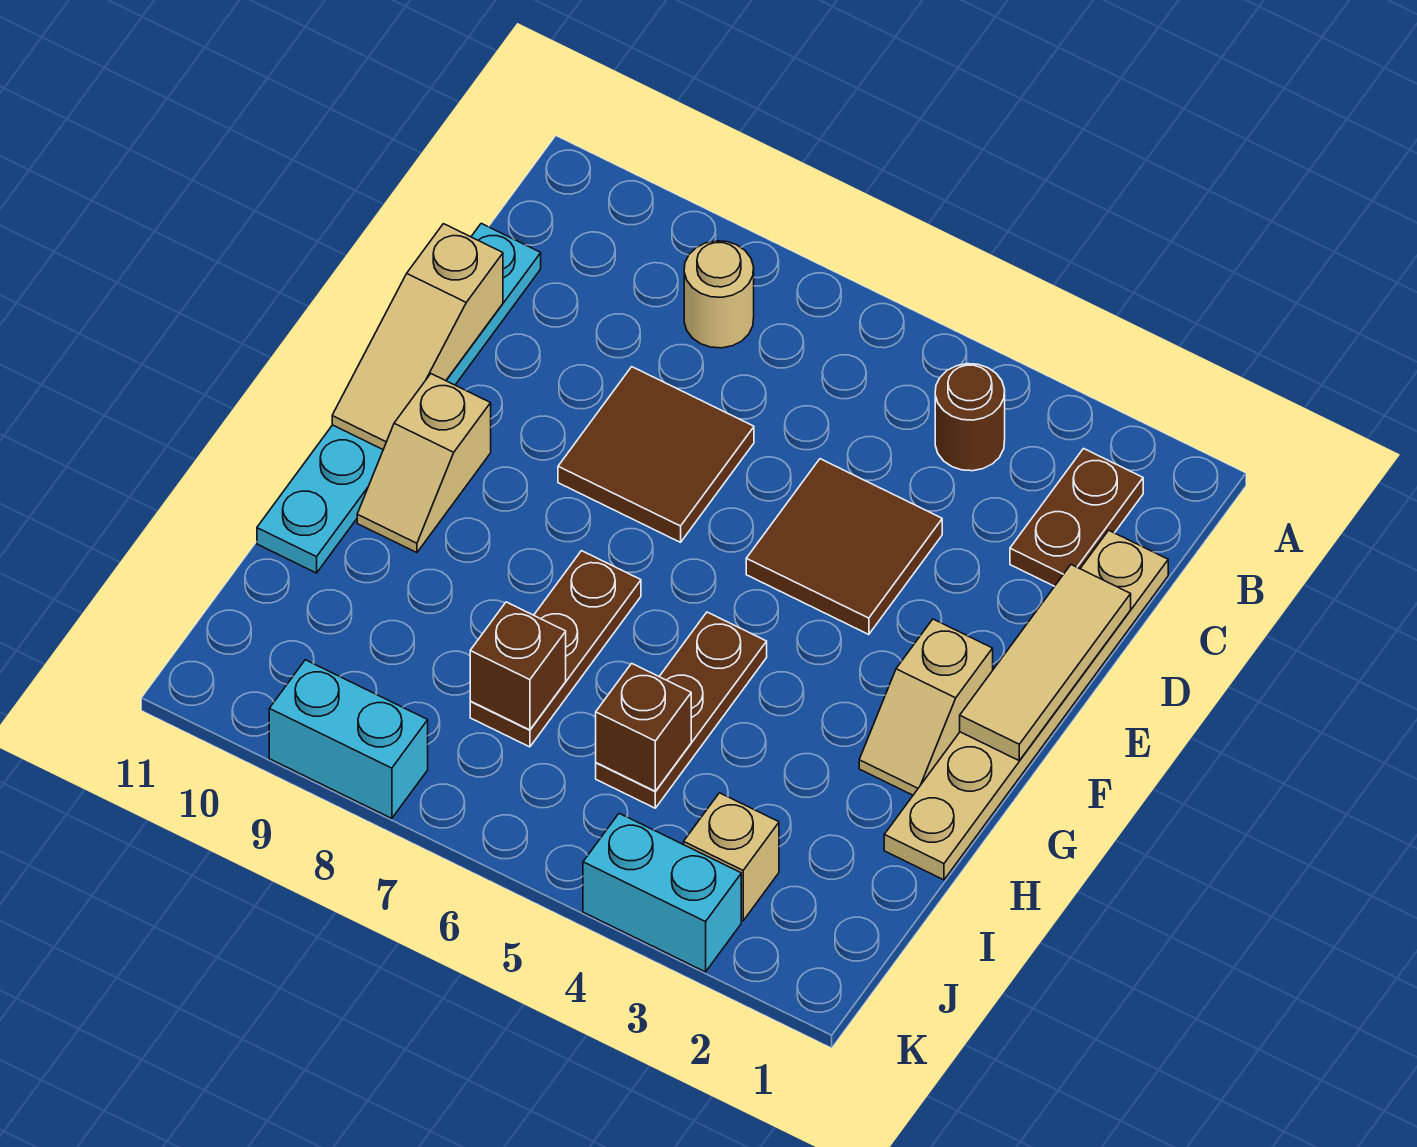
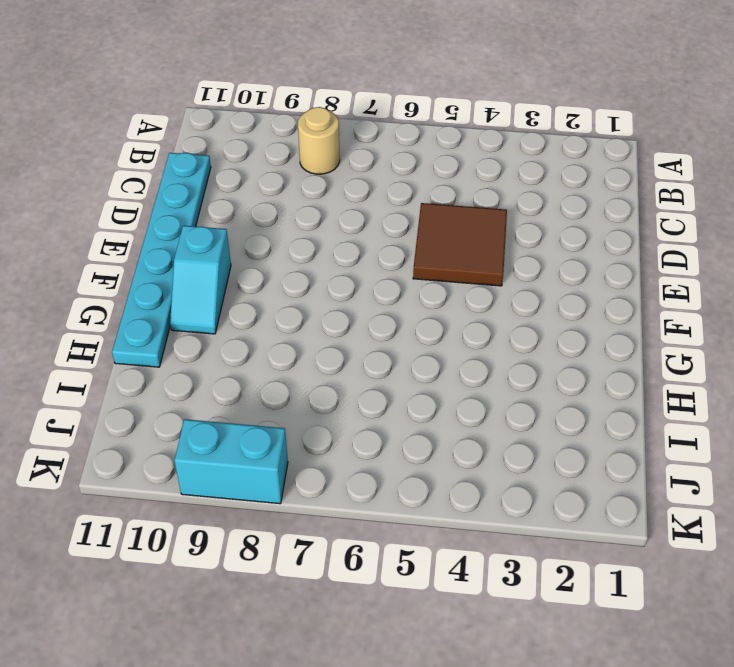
cyan slope F10:G10 level 1 top F -> tan slope F10:G10 level 1 top F
none -> brown plate B2:C2 level 1
none -> brown round brick B4 level 1
none -> tan plate C1:H1 level 1

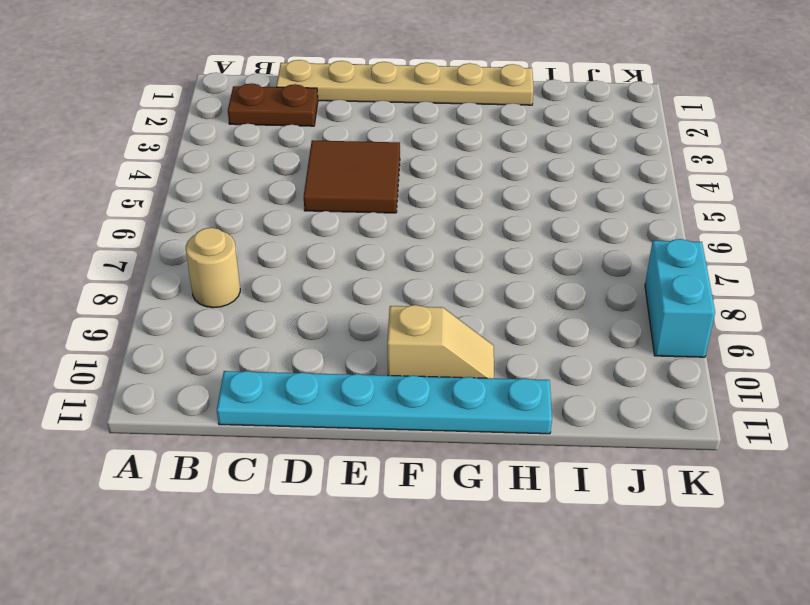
none -> brown round brick B4 level 1
none -> brown tile D7:E8 level 1
none -> tan slope F2:G2 level 1 top F

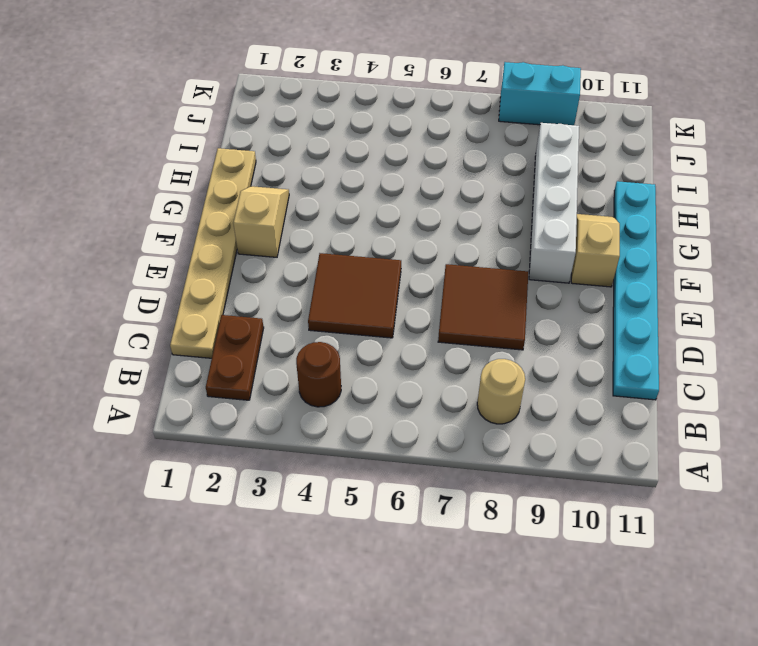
white brick F9:I9 level 1 -> none
none -> brown plate G5:I5 level 1
none -> brown plate G7:I7 level 1
none -> tan brick J3 level 1

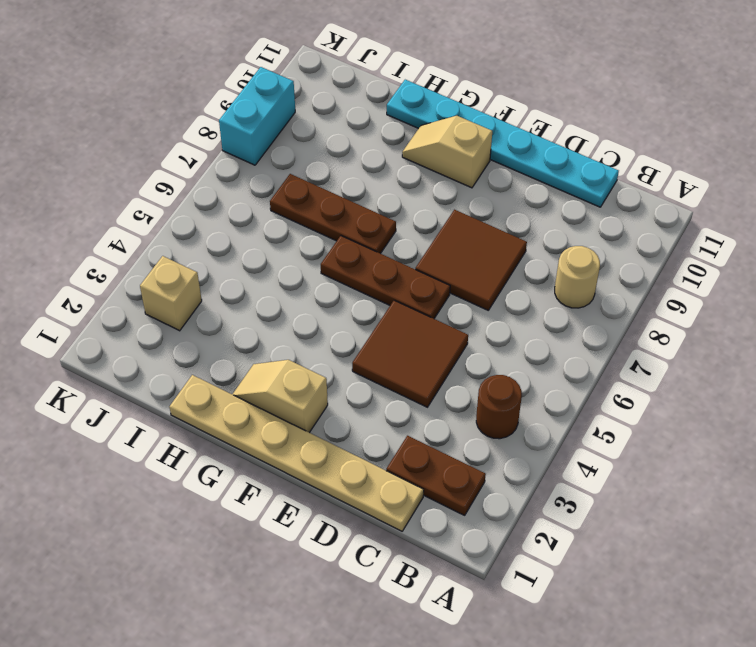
brown plate E6:G6 level 1 -> brown plate G5:I5 level 1
none -> cyan brick K3:K4 level 1
none -> tan tile D1:F1 level 2
none -> tan slope D11:F11 level 2 top D

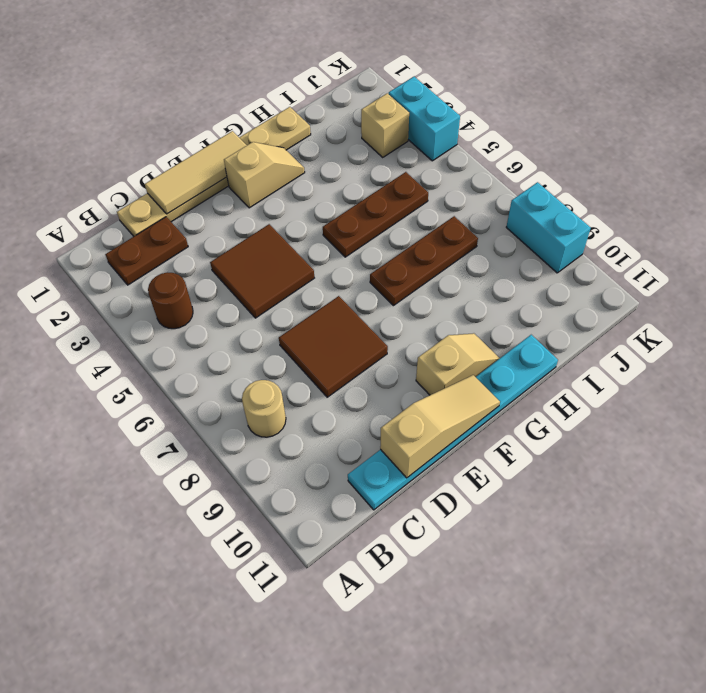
none -> brown brick I5 level 2
none -> brown brick I7 level 2

